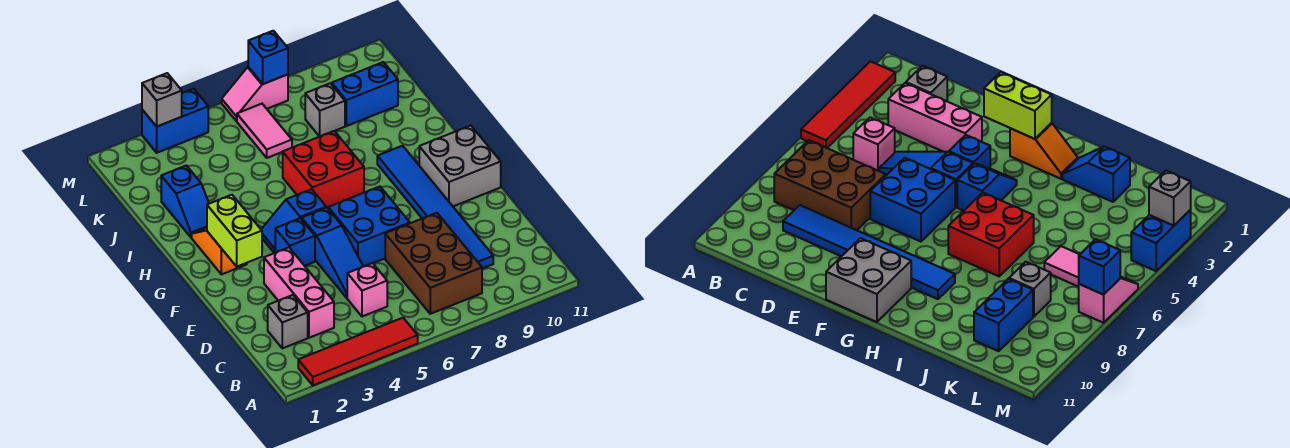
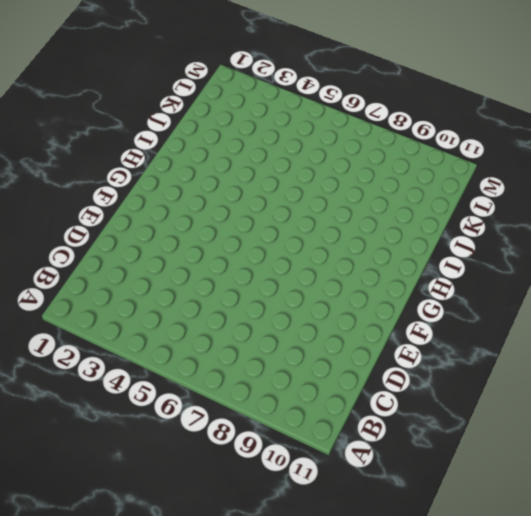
none -> red tile A2:A5 level 1
none -> brown brick B7:D8 level 1
none -> grey brick C2 level 1

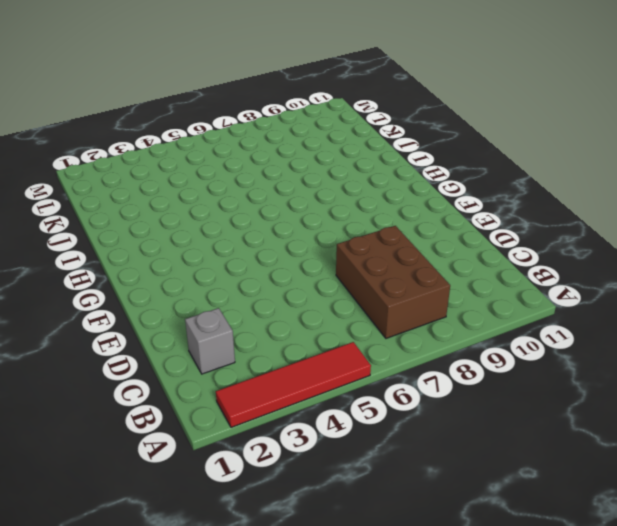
none -> pink brick C3:E3 level 1
none -> pink brick C5 level 1
none -> blue tile C9:H9 level 1

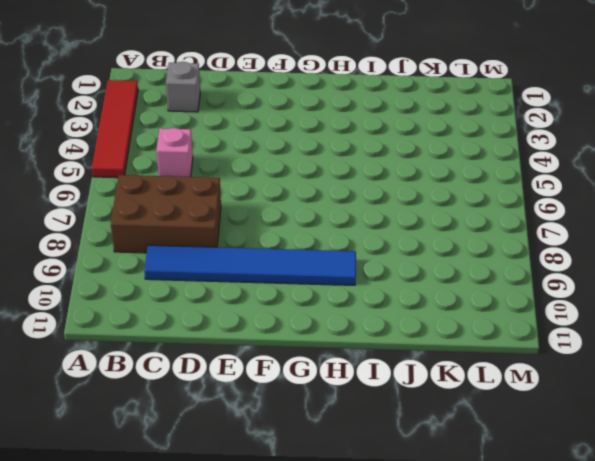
none -> pink brick C3:E3 level 1
none -> blue slope D5:F5 level 1 top F
none -> blue brick E6:F7 level 1

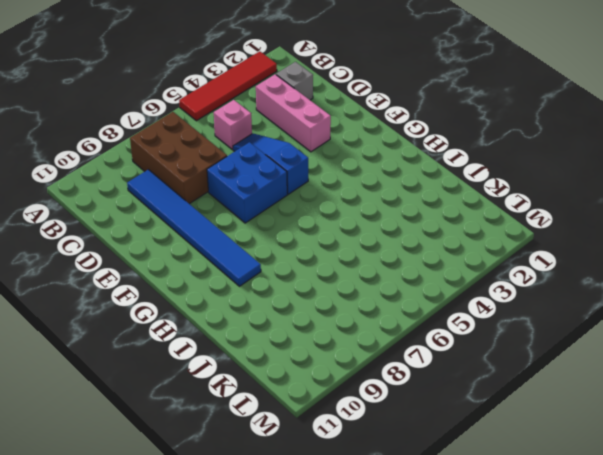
none -> blue brick F4 level 1
none -> grey brick F10:G11 level 1
none -> orange slope G2:H2 level 1 top G

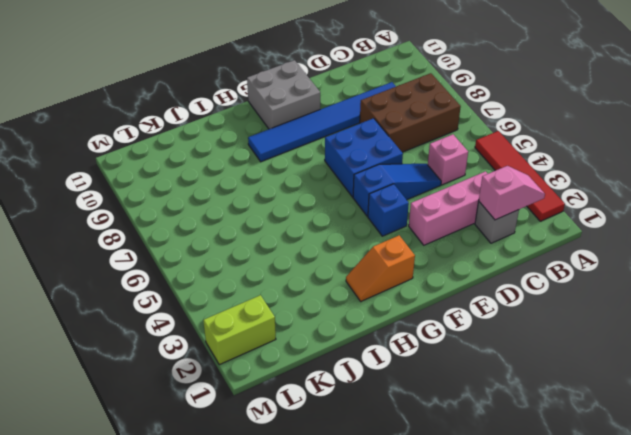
pink slope B2:C2 level 2 top C -> pink slope M6:M7 level 1 top 7
lime brick L2:M2 level 1 -> lime brick F2:G2 level 2
none -> blue slope G4:G5 level 1 top 5
none -> red brick H6:I7 level 1
none -> blue slope I2:J2 level 1 top J

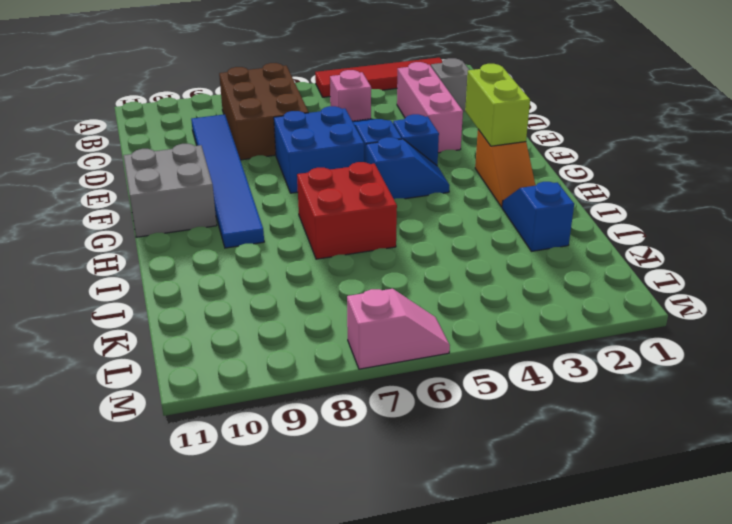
none -> pink tile K6:L6 level 1
none -> grey brick K8 level 1
none -> blue brick K9:K10 level 1

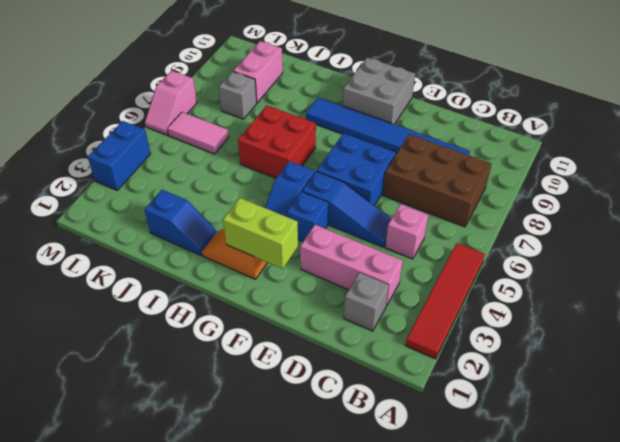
pink brick K9:K10 level 1 -> blue brick K9:K10 level 1
none -> grey brick M3 level 2
none -> blue brick M7 level 2

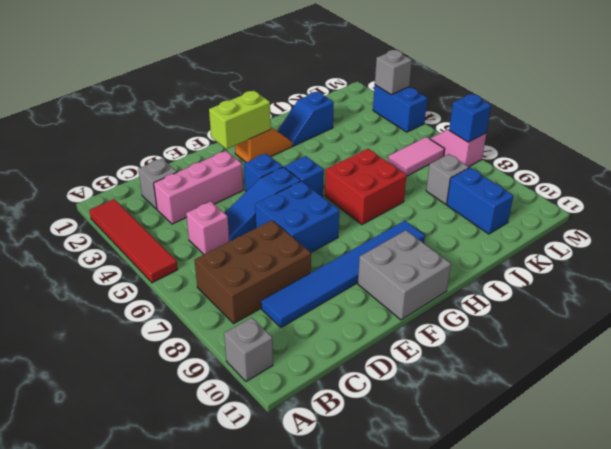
grey brick A10 level 1 -> none

